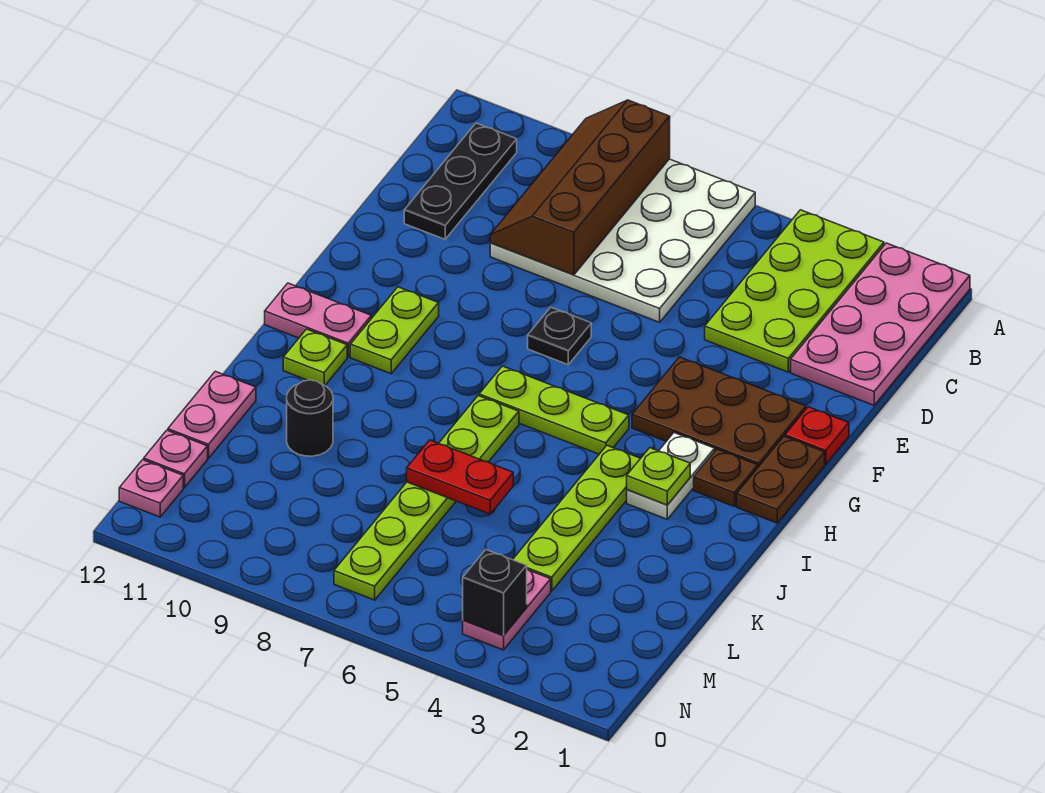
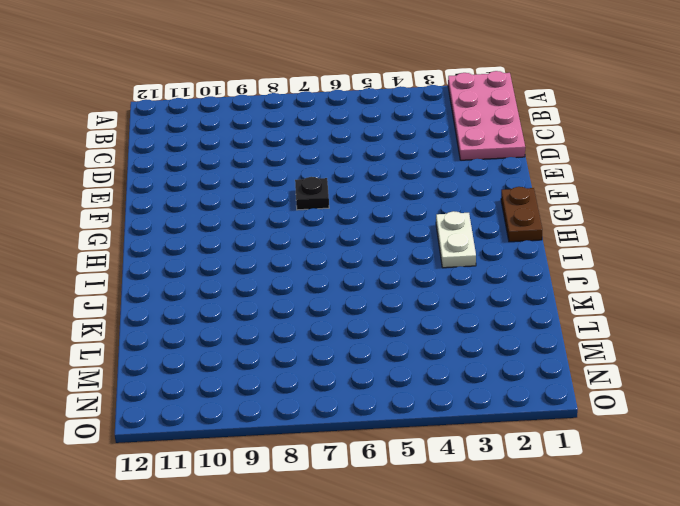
none -> lime plate A3:D4 level 1
none -> white plate A6:D9 level 1
none -> black plate B11:D11 level 1

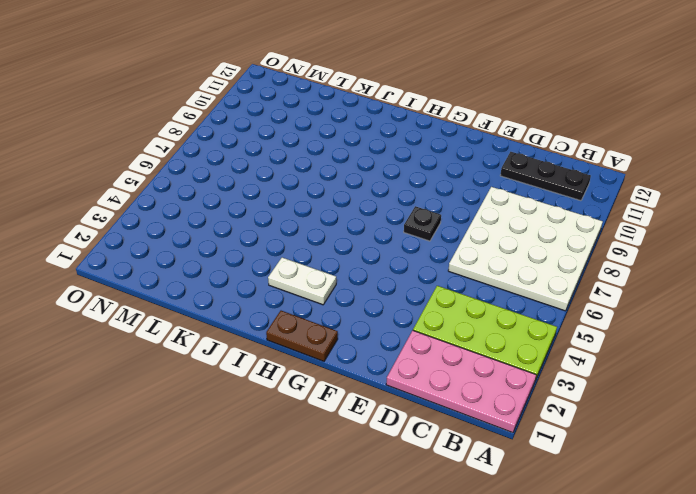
none -> red plate F1 level 1
none -> brown plate F2:G4 level 1
none -> lime plate G10:H10 level 1

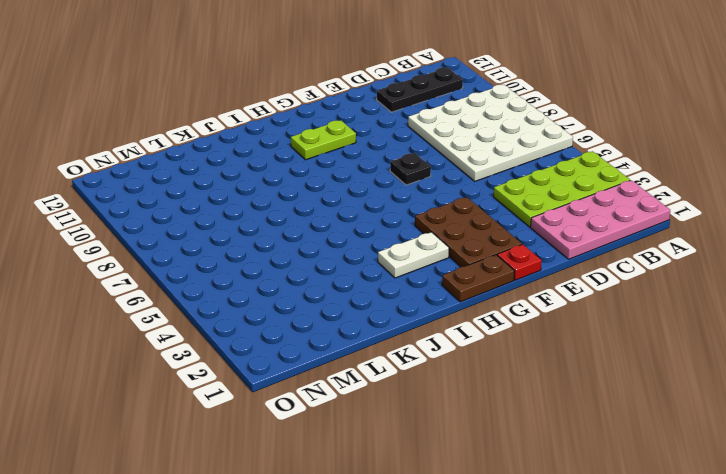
none -> brown plate H2 level 1
none -> lime plate H5:H7 level 1
none -> pink plate H11:H12 level 1

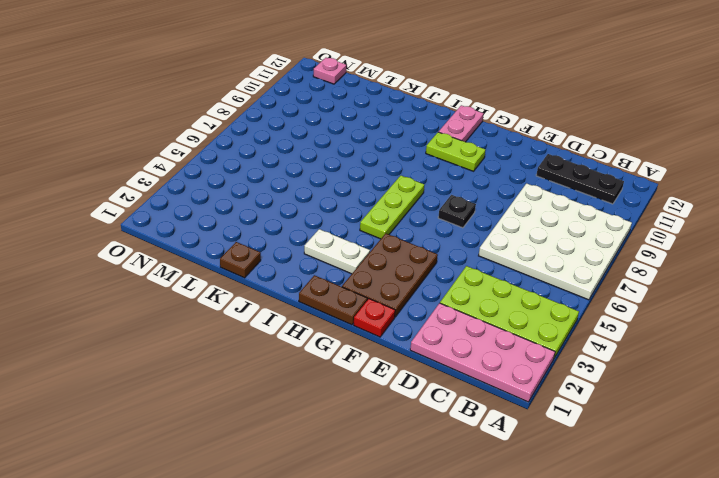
brown plate K1 level 1 -> brown plate H2 level 1
none -> lime plate I4:L4 level 1
none -> lime plate I7:N7 level 1
none -> lime plate I11 level 1

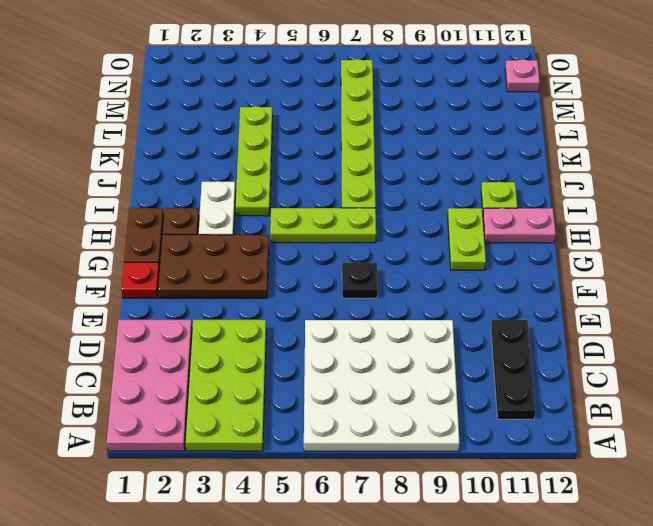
none -> black round brick K10 level 1
none -> pink plate K12:L12 level 1
none -> pink plate M4:N4 level 1

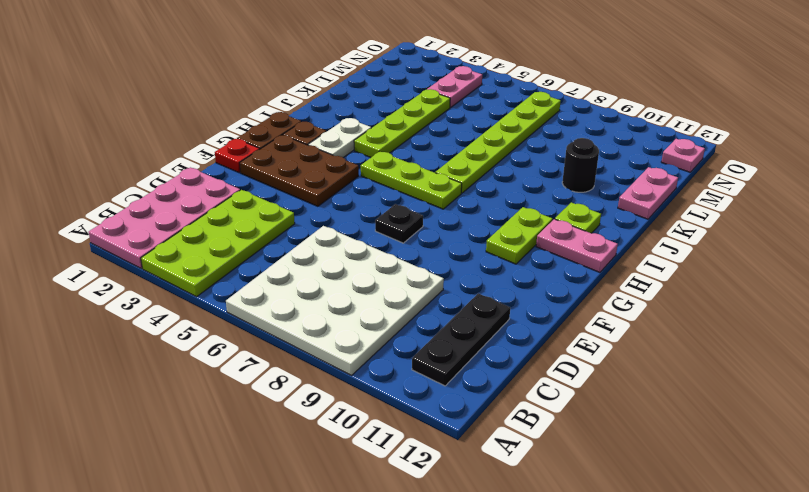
none -> pink plate M12 level 1
none -> brown slope A8:D9 level 2 top 8
none -> lime plate I3 level 2

